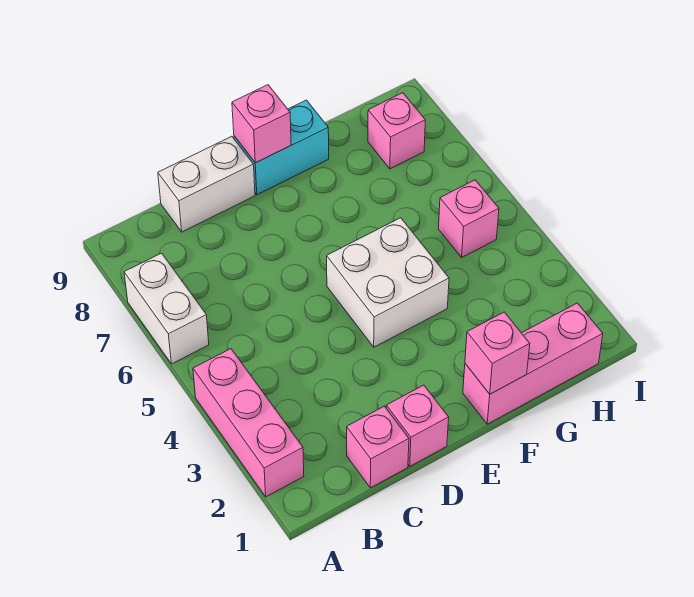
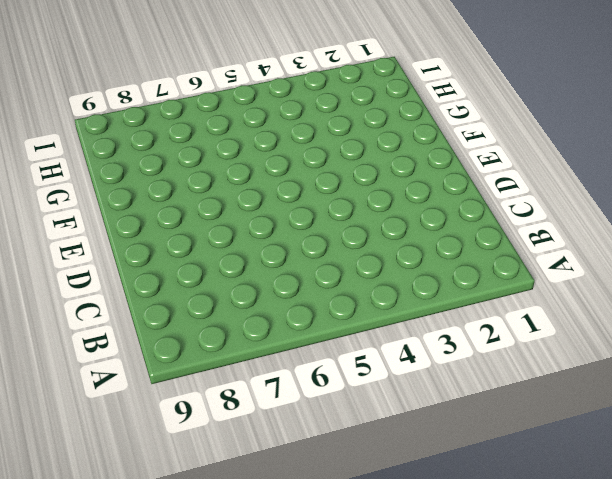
none -> pink brick A2:A4 level 1
none -> white brick A6:A7 level 1
none -> pink brick C1 level 1

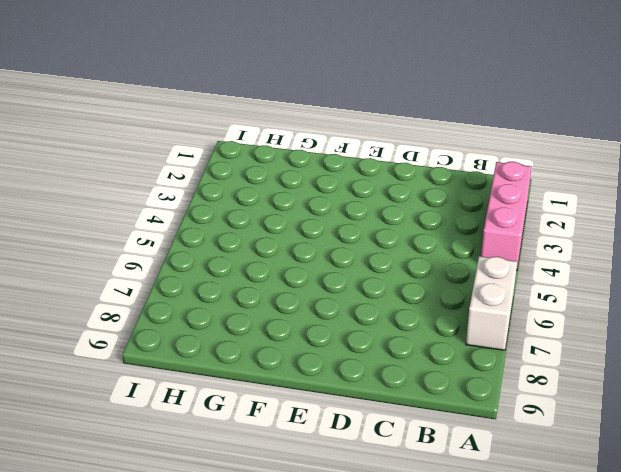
none -> pink brick C1 level 1
none -> white brick C9:D9 level 1
none -> pink brick D1 level 1

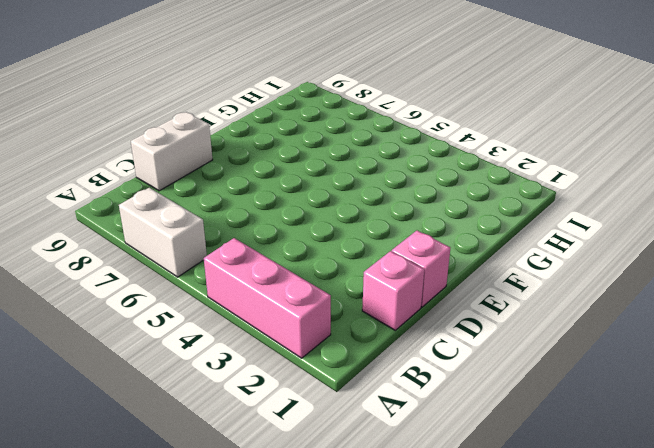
none -> white brick E4:F5 level 1
none -> cyan brick E9:F9 level 1
none -> pink brick F1:H1 level 1

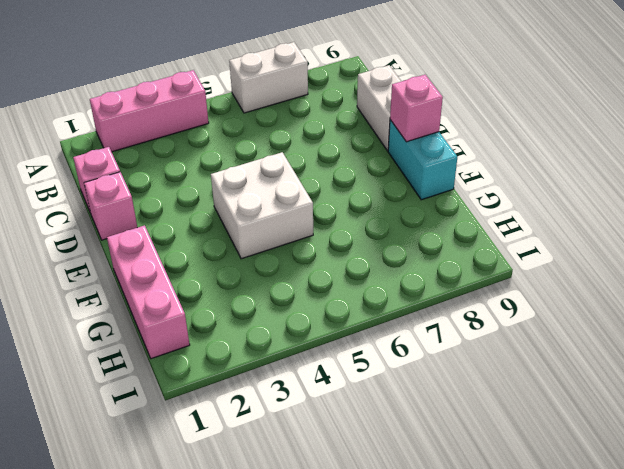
none -> pink brick H5 level 1
none -> pink brick H8 level 1
none -> pink brick F1 level 2

